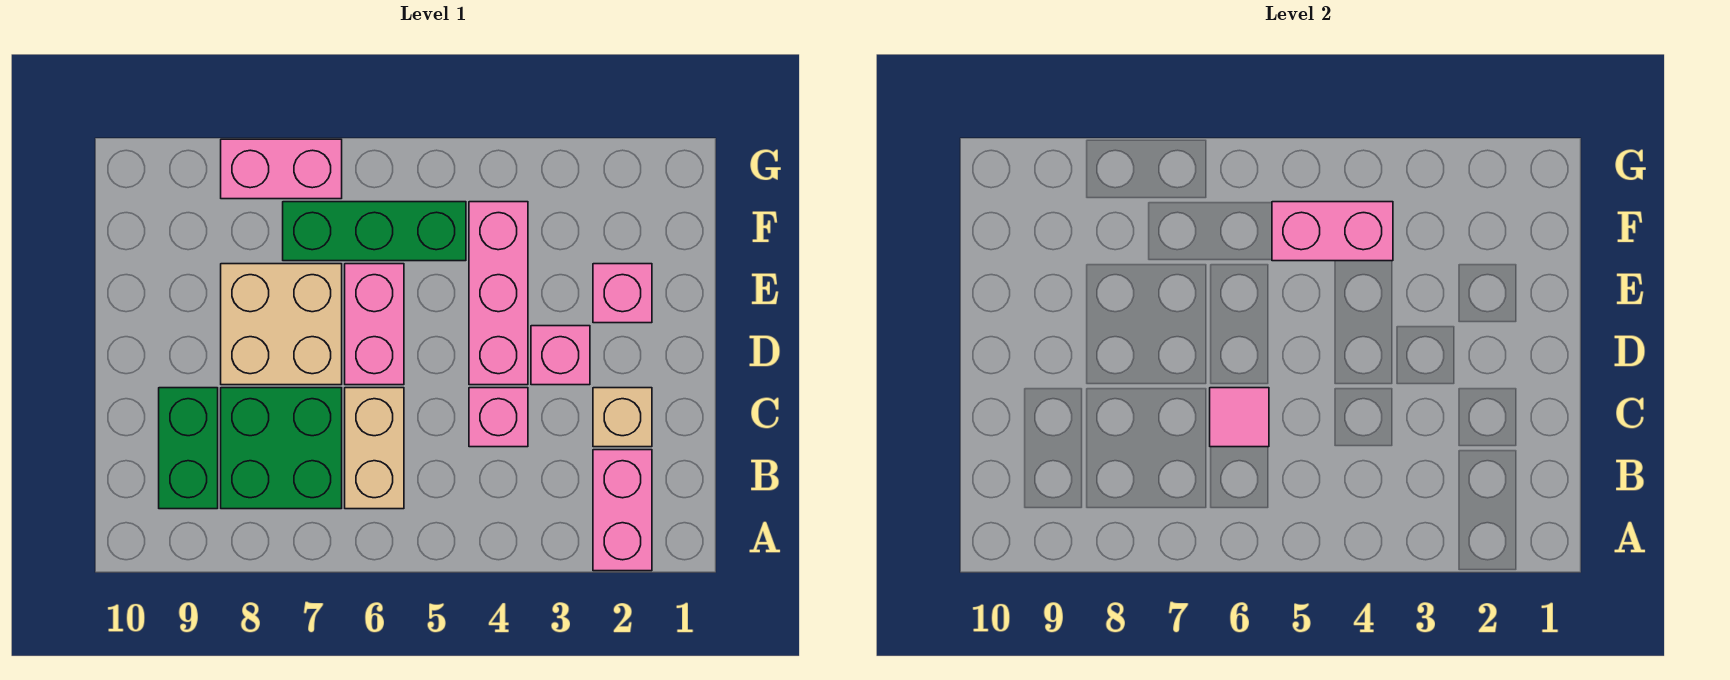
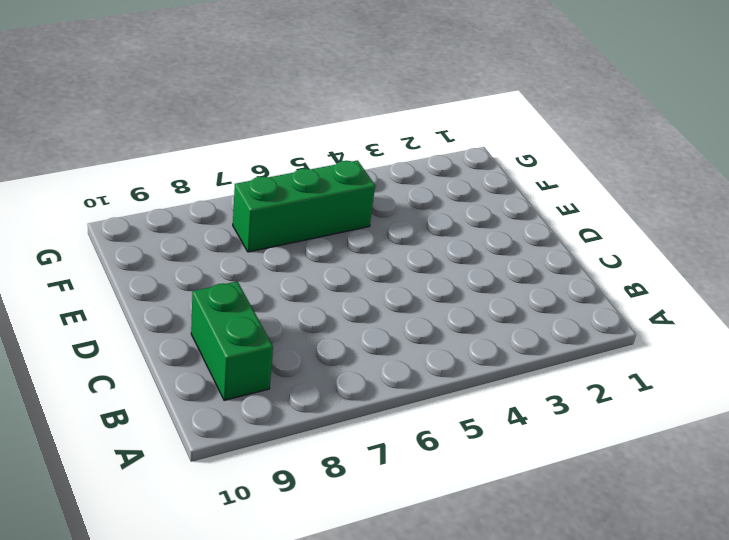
none -> pink brick A2:B2 level 1
none -> tan brick B6:C6 level 1
none -> green brick B7:C8 level 1

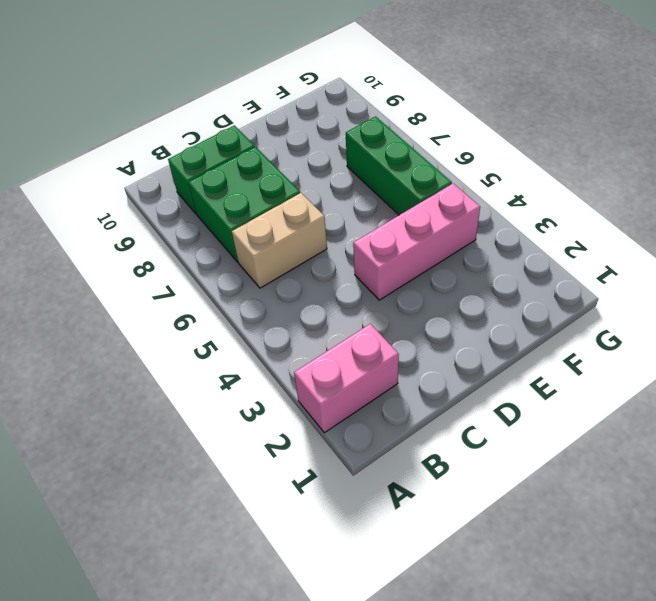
none -> tan brick C2 level 1
none -> pink brick C4 level 1
none -> pink brick D3 level 1

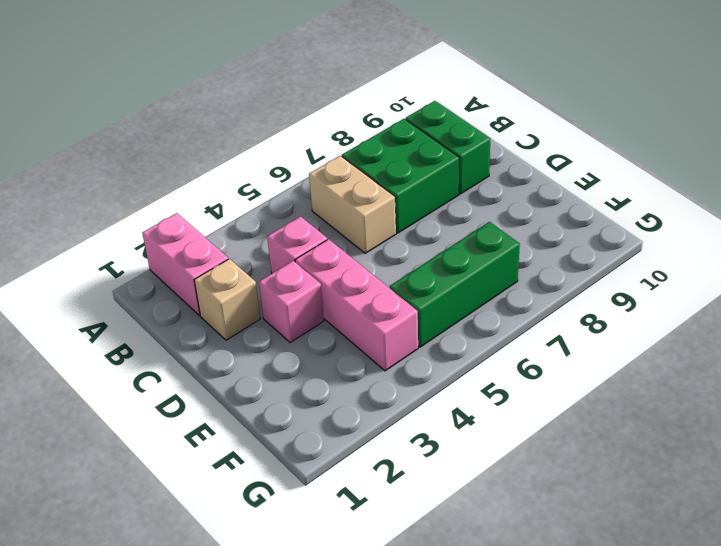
none -> pink brick D6:E6 level 1
none -> tan brick D7:E8 level 1
none -> pink brick E2 level 1

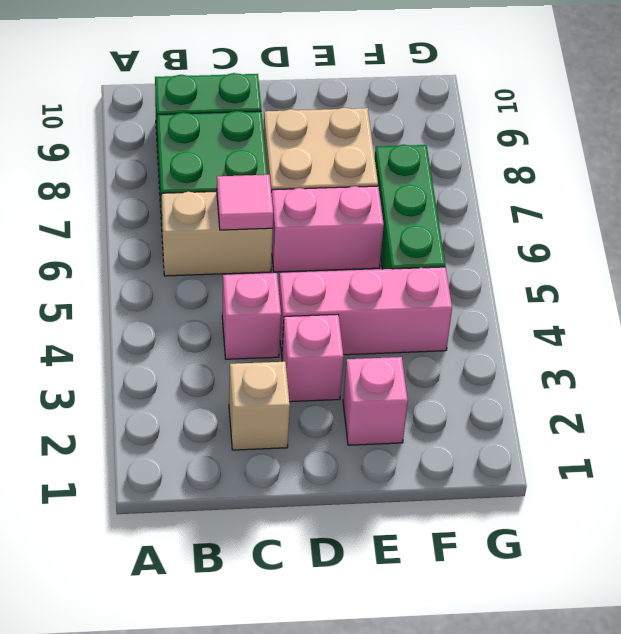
none -> pink brick A2:B2 level 1
none -> pink brick G7:G8 level 1
none -> pink brick F4:F5 level 2

